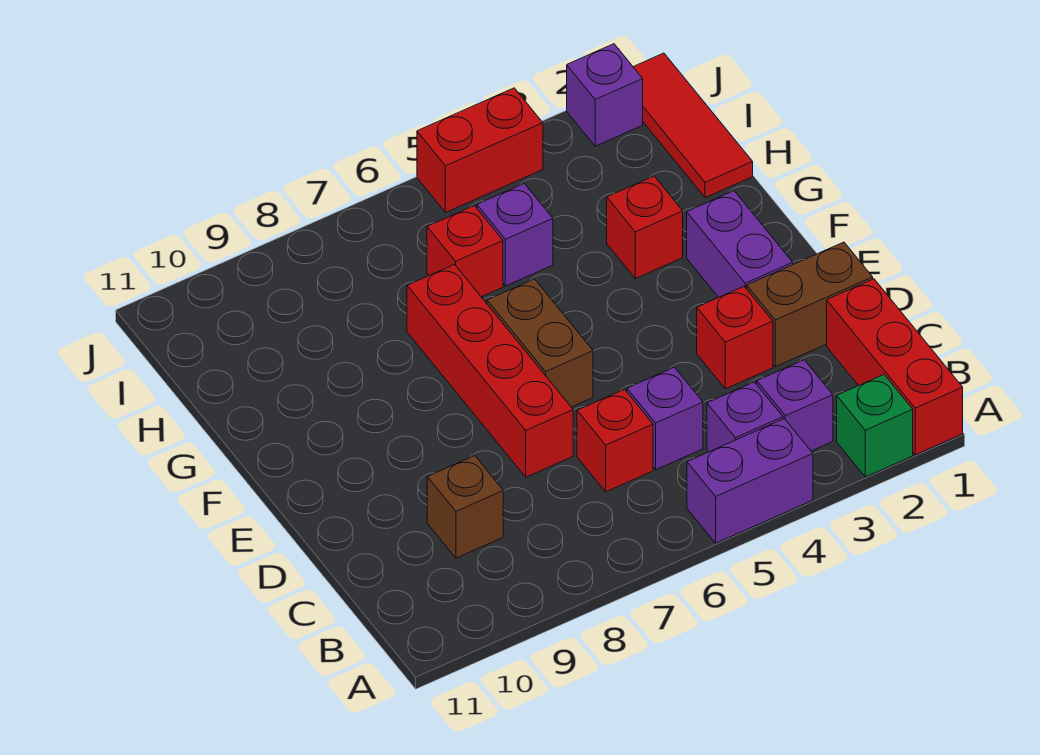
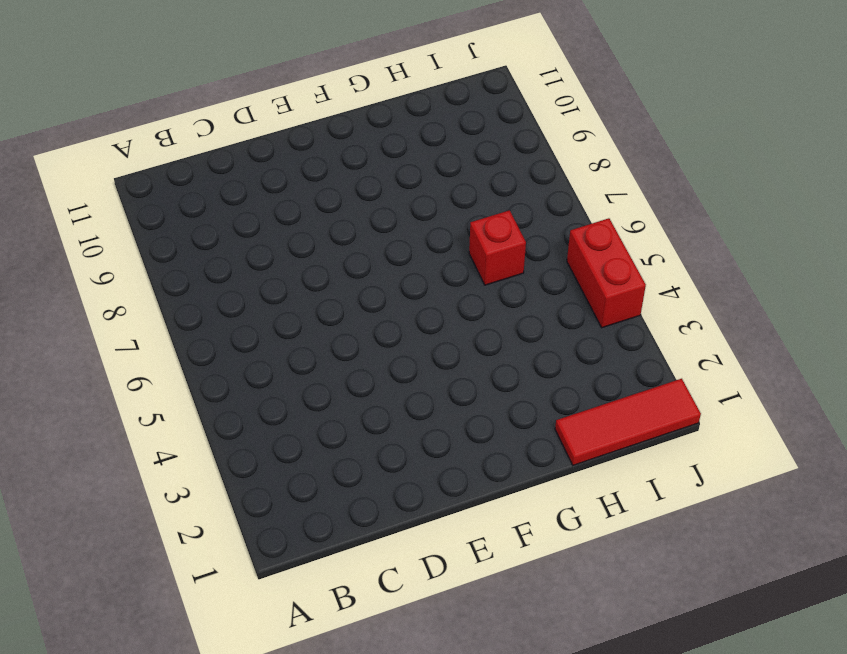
none -> red brick A1:C1 level 1
none -> green brick A2 level 1
none -> purple brick A4:A5 level 1

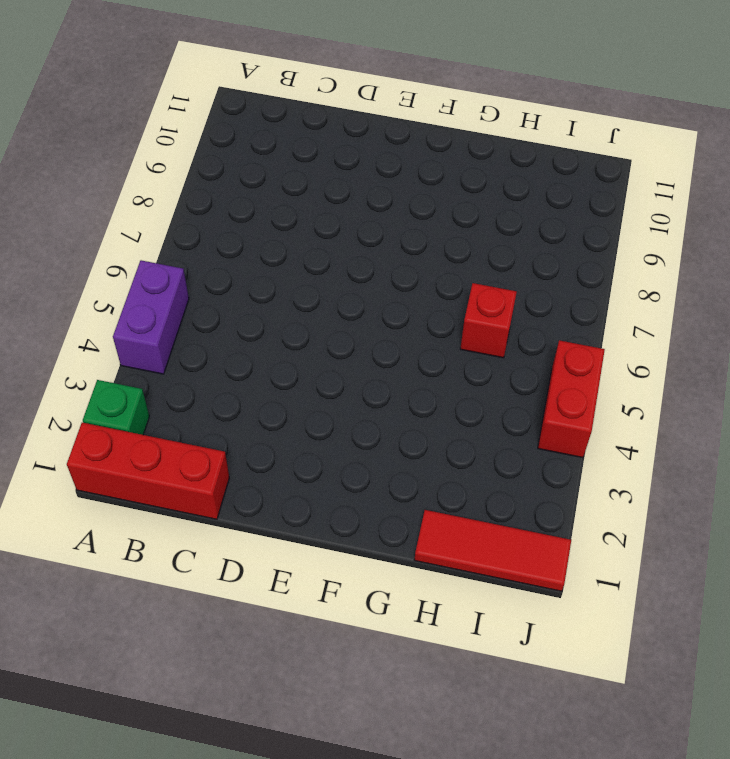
none -> purple brick B3 level 1
none -> purple brick B4 level 1
none -> purple brick C5 level 1

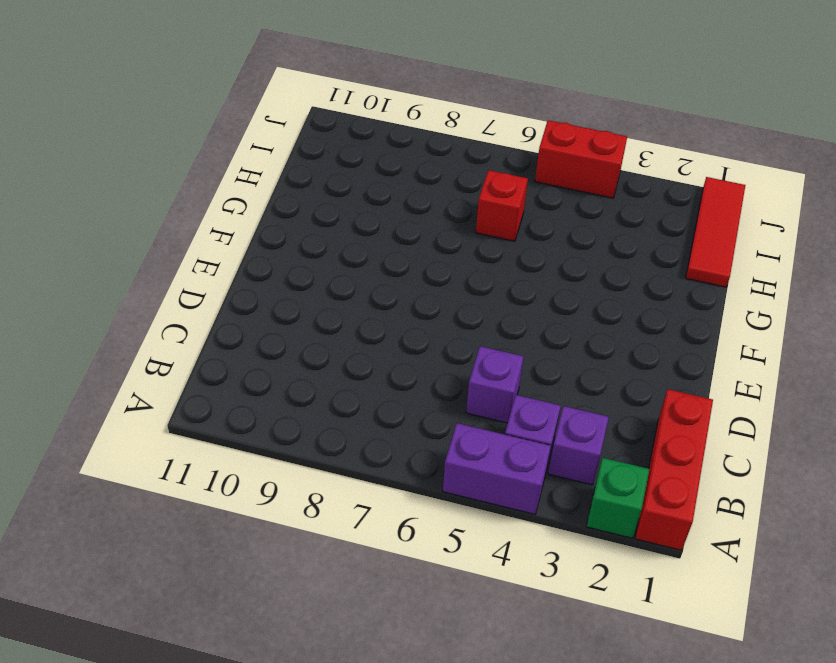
none -> red brick C6 level 1
none -> brown brick C9 level 1
none -> brown brick D1:D2 level 1

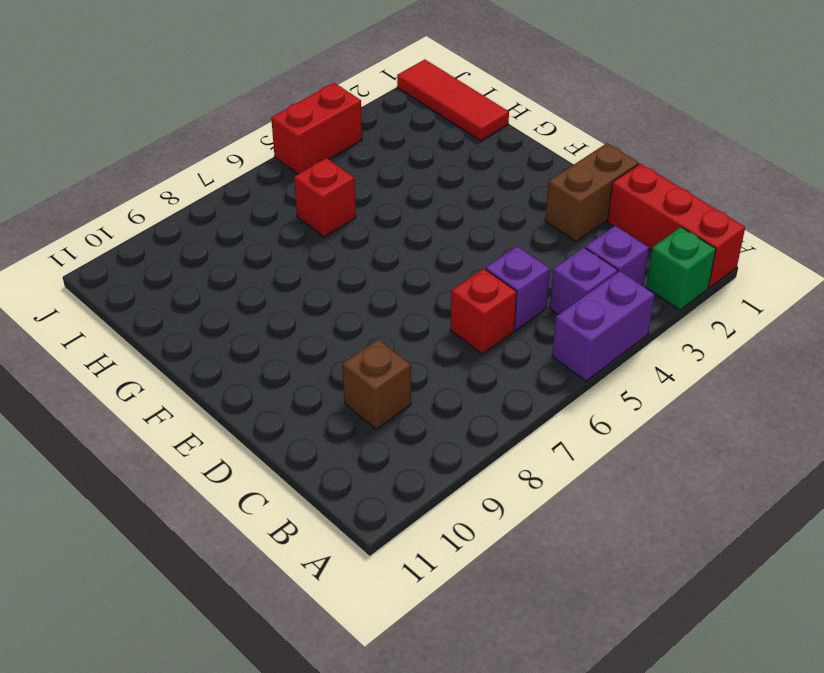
none -> red brick D3 level 1
none -> red brick D7:G7 level 1
none -> purple brick E2:F2 level 1

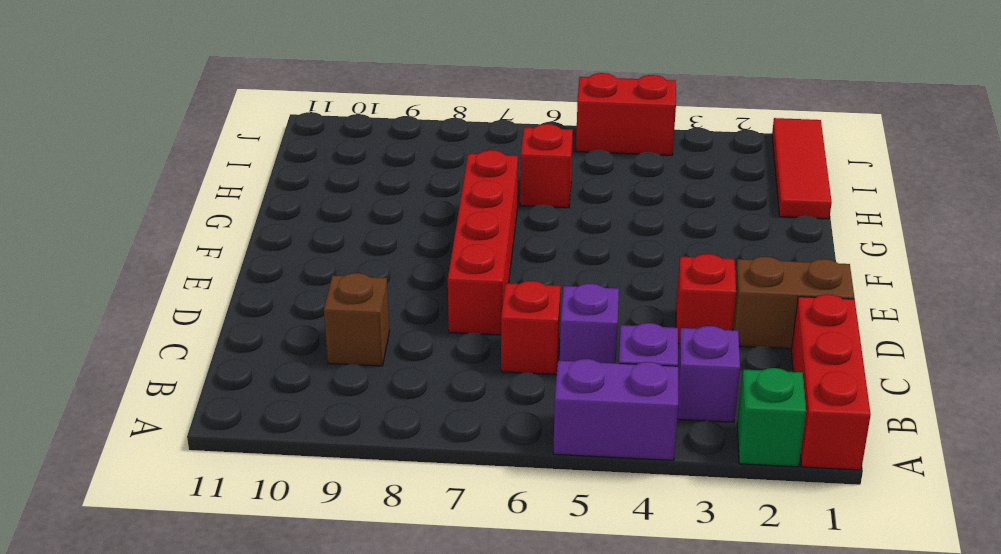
none -> purple brick E2:F2 level 1
none -> brown brick E6:F6 level 1
none -> red brick G3 level 1

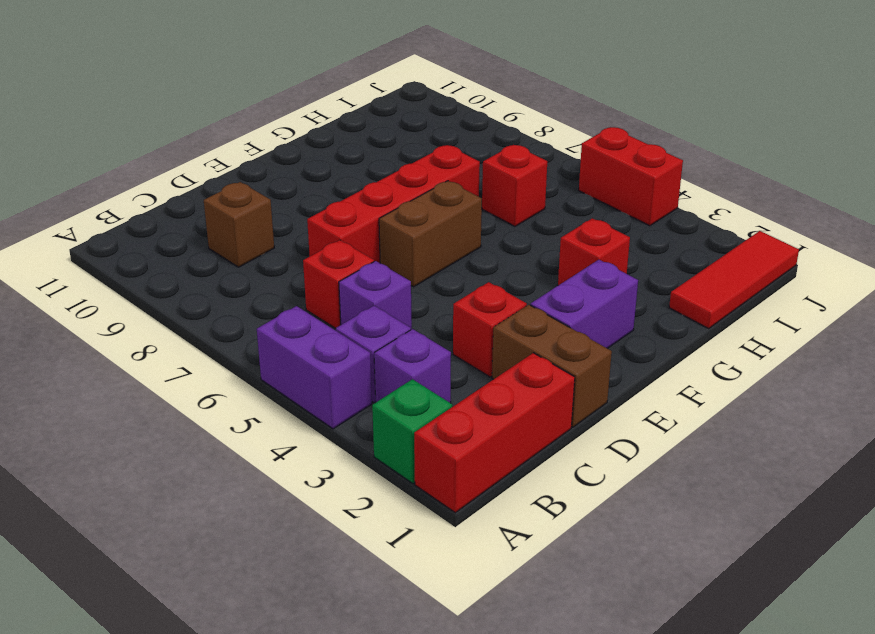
none -> purple brick H5 level 1
none -> purple brick J2 level 1

